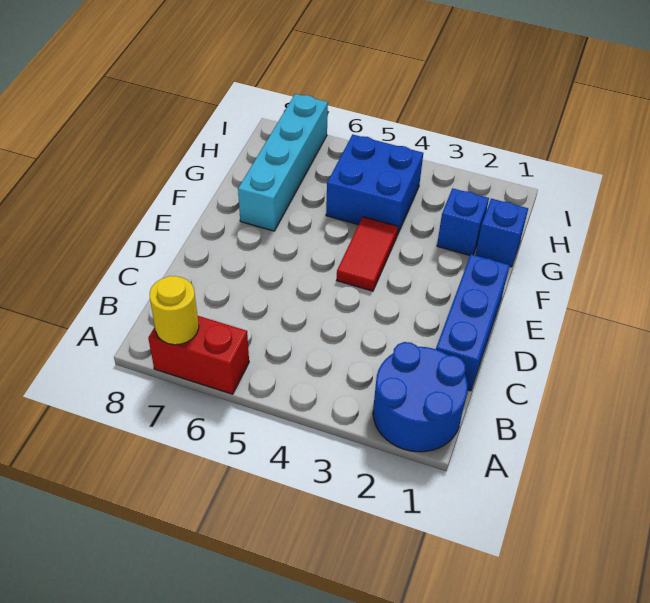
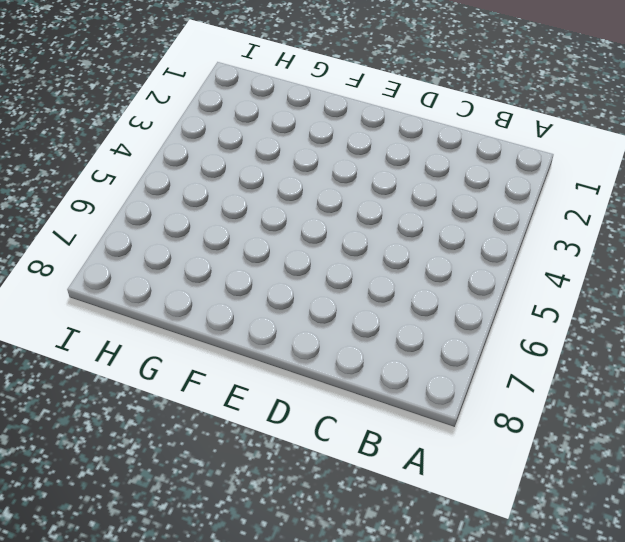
none -> blue round brick A1:B2 level 1
none -> red brick A6:A7 level 1

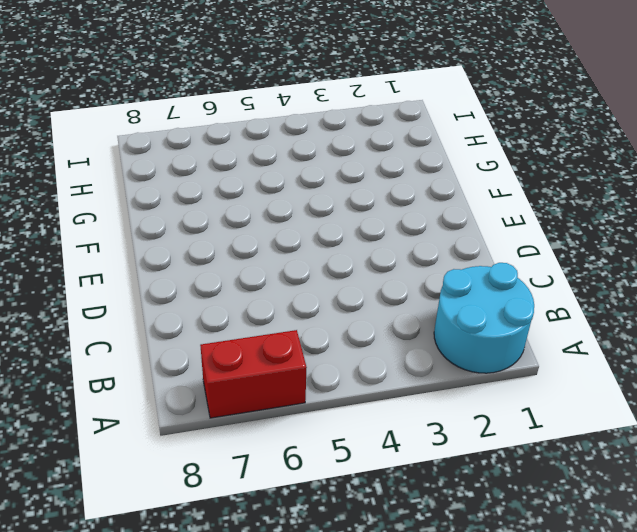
cyan round brick A1:B2 level 1 -> blue round brick A1:B2 level 1
none -> blue brick C1:E1 level 1
none -> red tile E4:F4 level 1

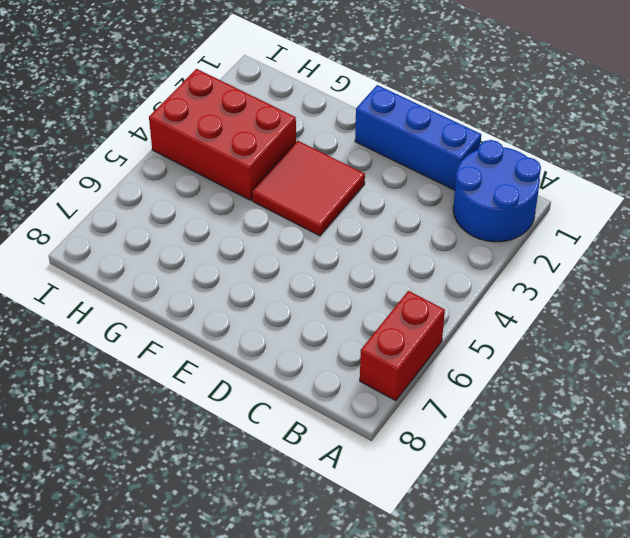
red tile E3:F4 level 1 -> red tile E4:F4 level 1
red brick G3:I4 level 1 -> blue brick G4:H5 level 1
none -> cyan brick F7:I7 level 1
none -> blue brick G1 level 1

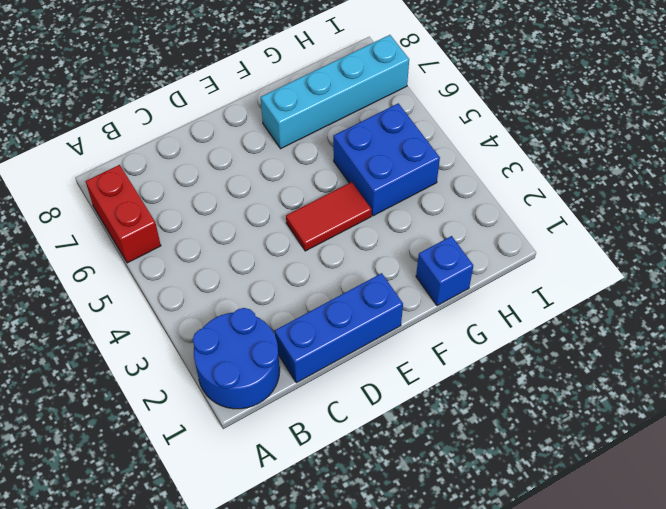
none -> blue brick G2 level 1
none -> yellow round brick A7 level 2

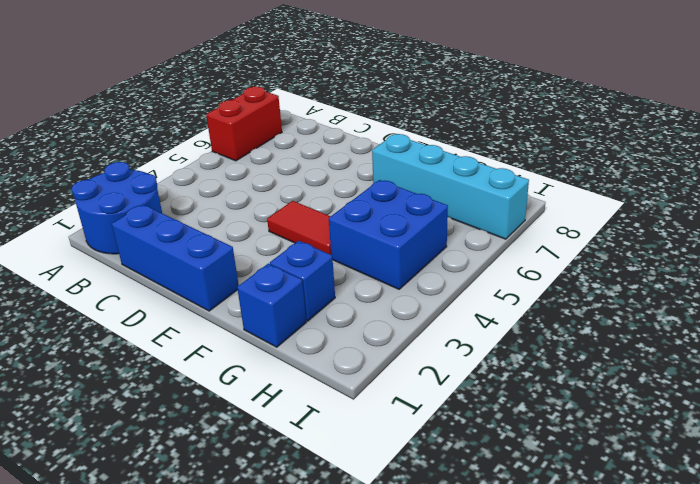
none -> yellow round brick A7 level 2

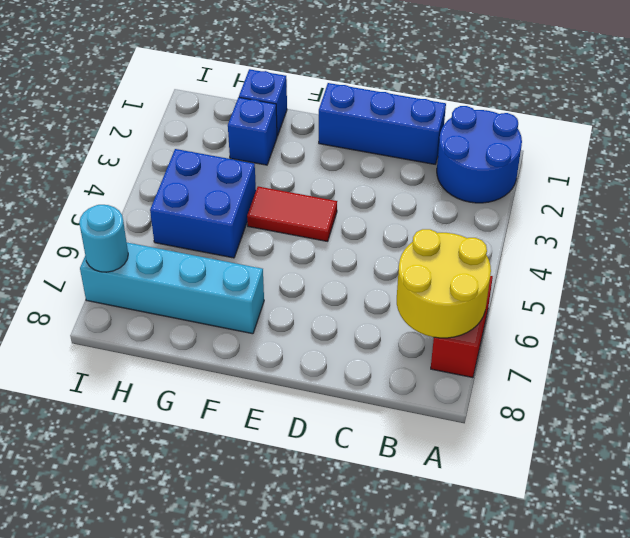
yellow round brick A6:B7 level 2 -> yellow round brick A7 level 2
cyan round brick I7 level 2 -> none

